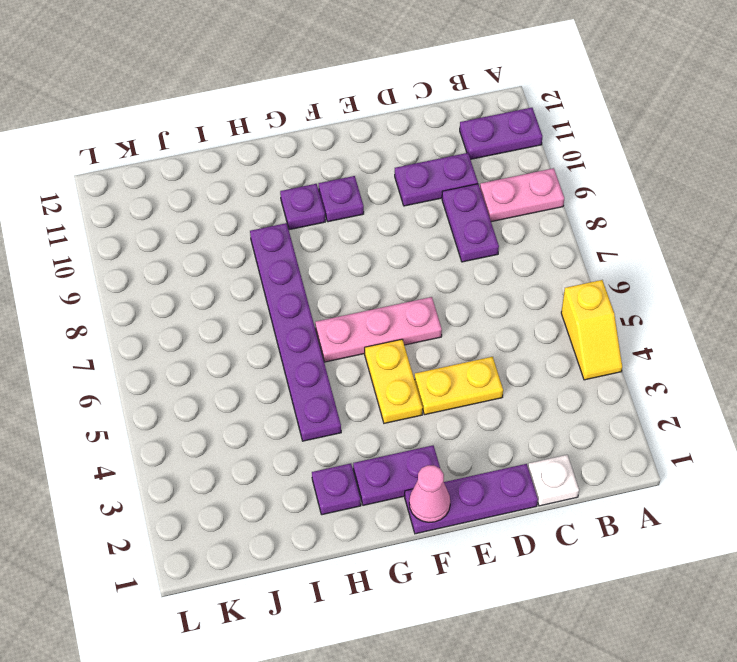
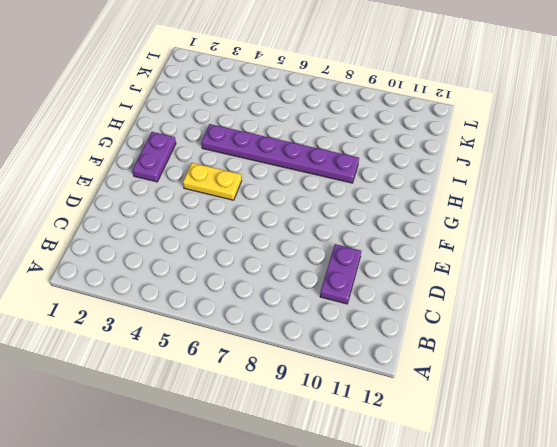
none -> yellow slope A4:A5 level 1 top 5
none -> pink plate A9:B9 level 1
none -> purple plate A11:B11 level 1

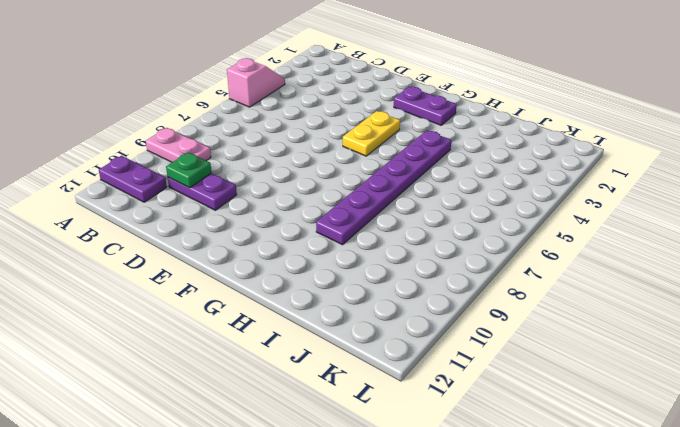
pink slope A4:A5 level 1 top 5 -> yellow slope A4:A5 level 1 top 5
green plate C10 level 2 -> none
none -> white plate C1 level 1
none -> purple plate C8:C9 level 1
none -> purple plate D1:F1 level 1

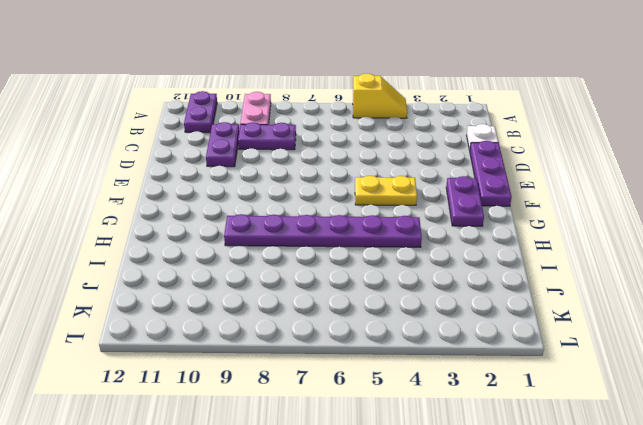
none -> yellow plate D4:E4 level 1
none -> pink plate E6:G6 level 1
none -> purple plate F10 level 1

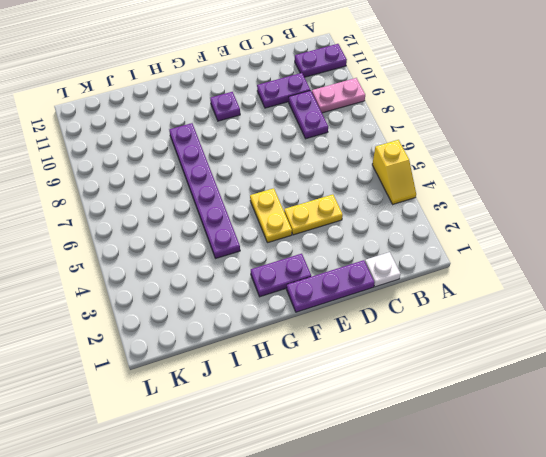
none -> pink plate E6:G6 level 1
none -> purple plate G10 level 1
none -> purple plate H2 level 1

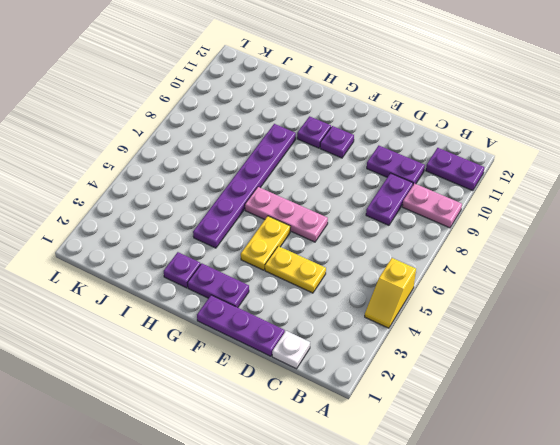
none -> pink cone F1 level 2

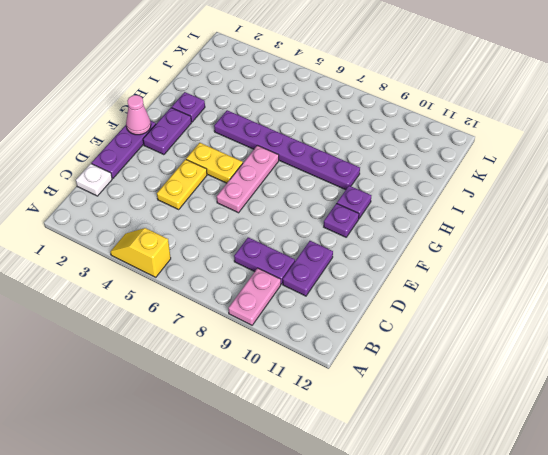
none -> purple plate A11:B11 level 1

